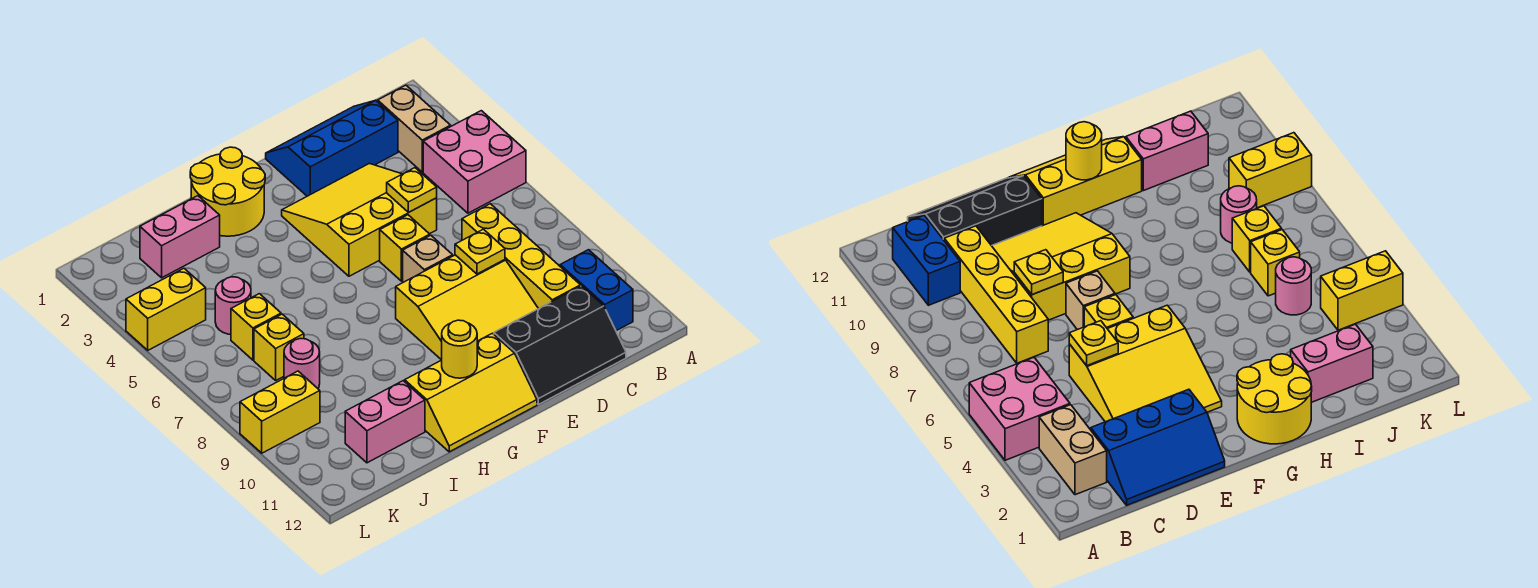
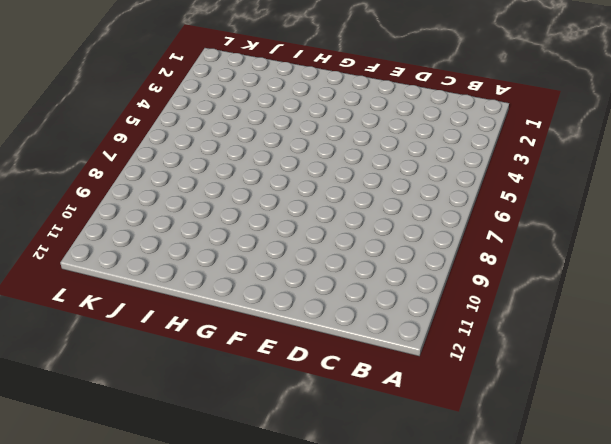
none -> pink brick A4:B5 level 1
none -> tan brick B2:B3 level 1
none -> blue brick B10:B11 level 1

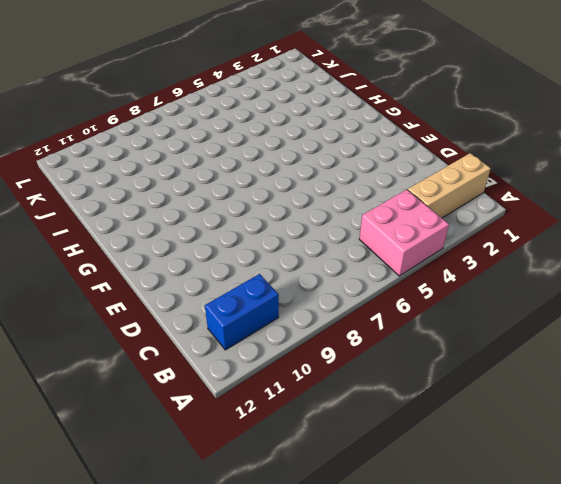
tan brick B1:B3 level 1 -> tan brick B2:B3 level 1
none -> blue slope C1:E2 level 1 top 2
none -> yellow brick C7:C10 level 1
none -> black slope C11:E12 level 1 top 11

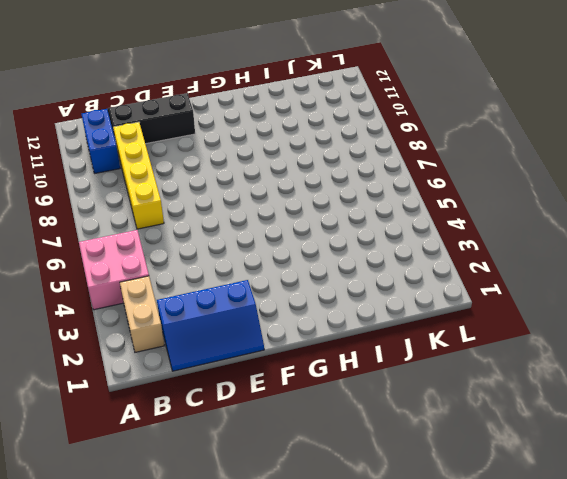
none -> yellow slope D3:F5 level 1 top 5
none -> yellow slope D8:F10 level 1 top 8
none -> yellow brick E6 level 1

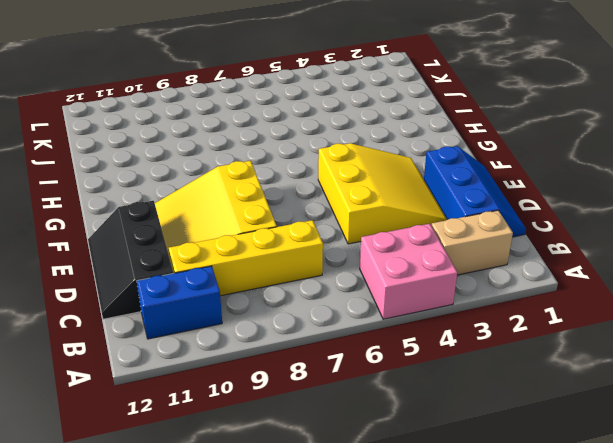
none -> yellow brick E6 level 1
none -> tan brick E7 level 1
none -> yellow slope F11:H12 level 1 top 11

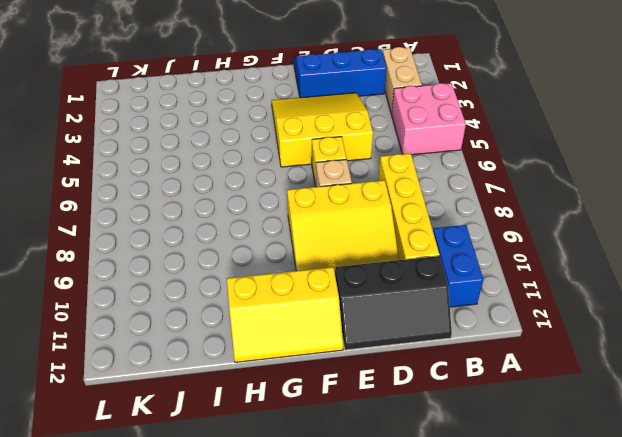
none -> yellow round brick G1:H2 level 1
none -> pink brick I2:J2 level 1
none -> pink brick I11:J11 level 1

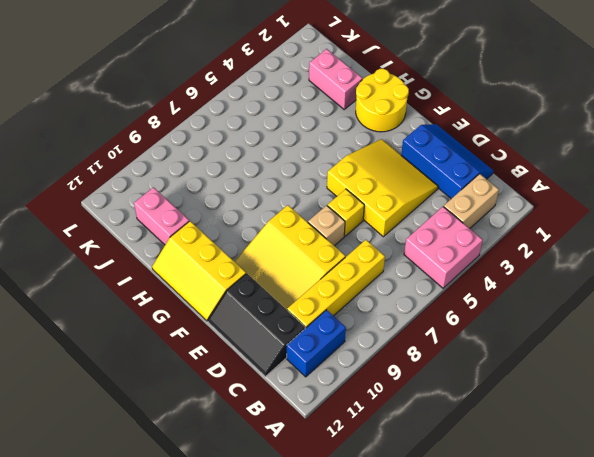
none -> pink round brick J5 level 1
none -> yellow brick J6 level 1
none -> yellow brick J7 level 1

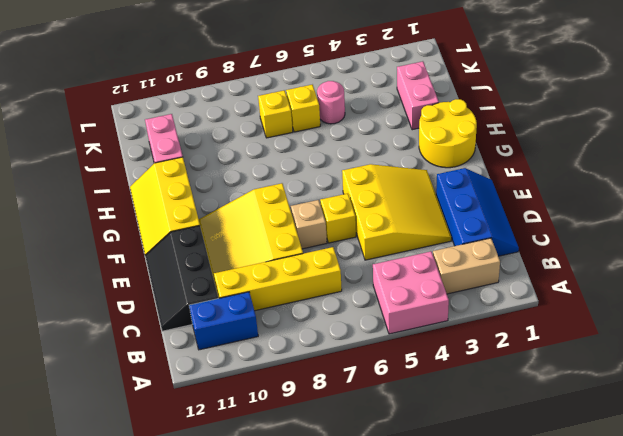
none -> pink round brick J8 level 1
none -> yellow brick K4:L4 level 1
none -> yellow brick K9:L9 level 1

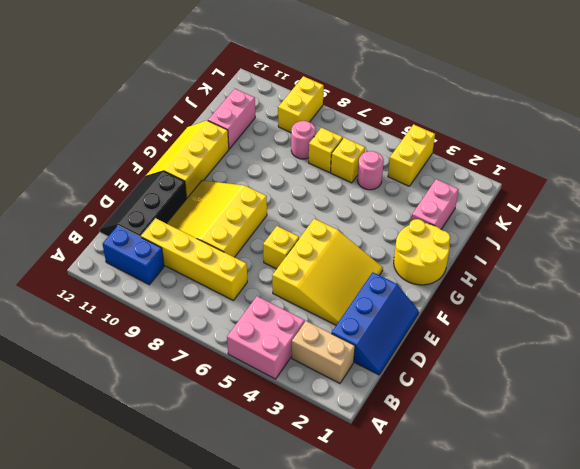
none -> tan brick E7 level 1
none -> yellow plate D5 level 2
none -> yellow plate D8 level 2

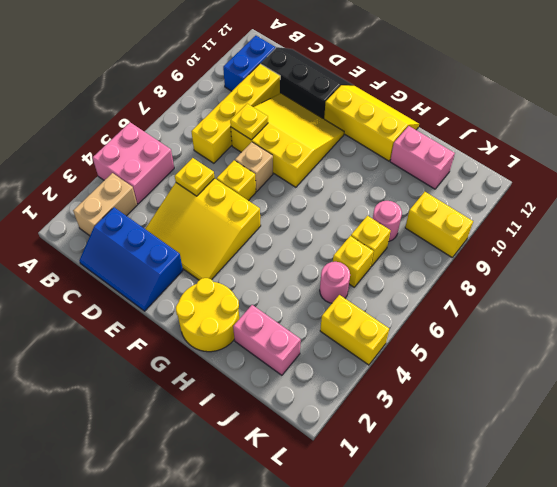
none -> yellow round brick G11 level 2

